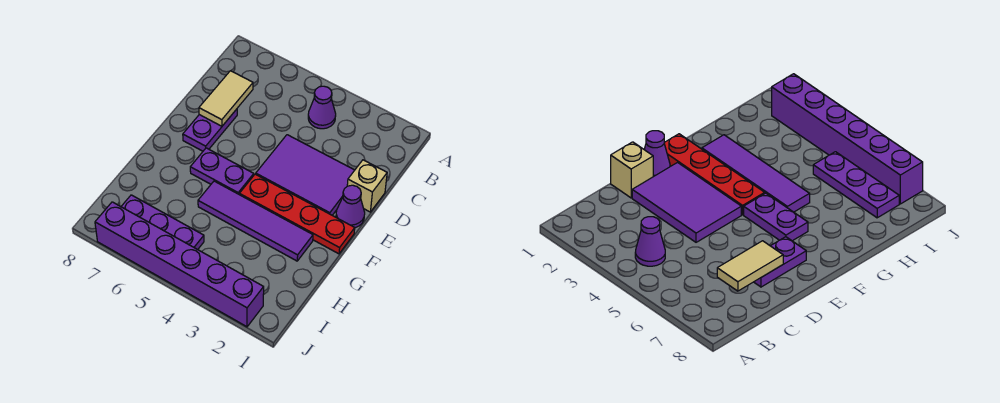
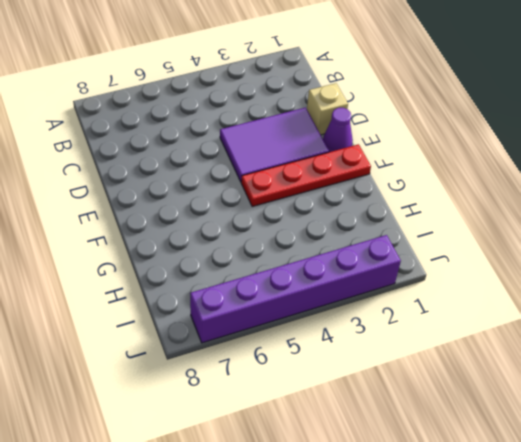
none -> purple cone B4 level 1
none -> purple plate D7:E7 level 1

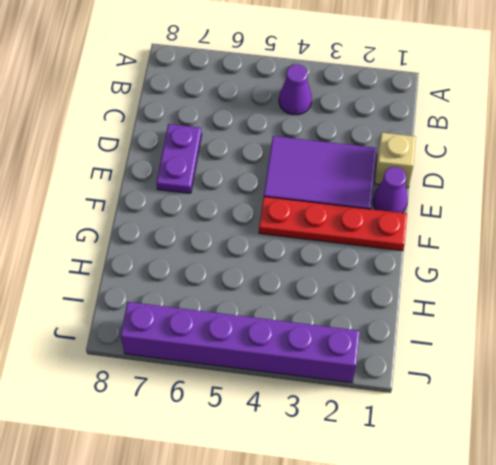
none -> purple plate F5:F6 level 1
none -> purple tile G2:G5 level 1

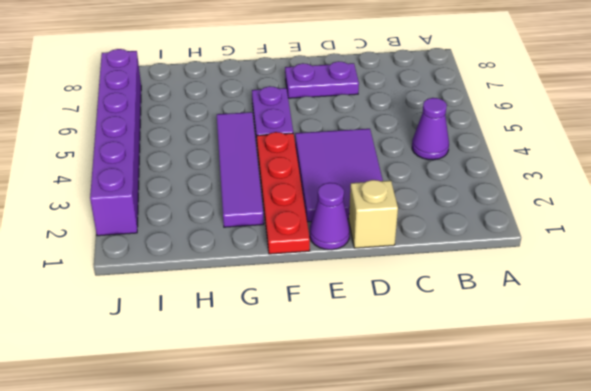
none -> purple plate I5:I7 level 1
none -> tan tile C7:D7 level 2

